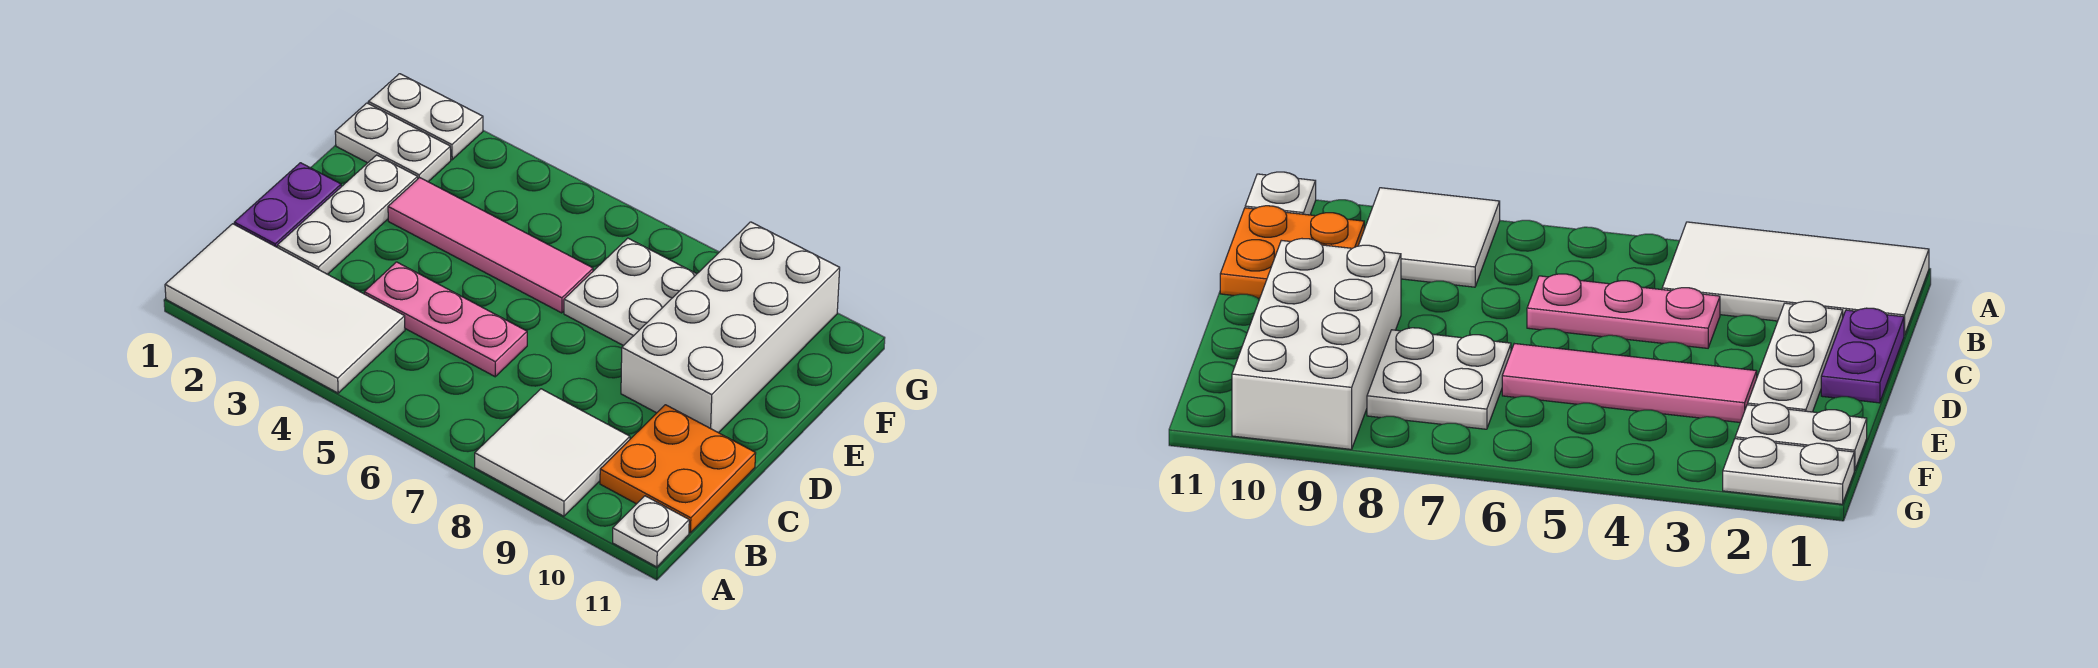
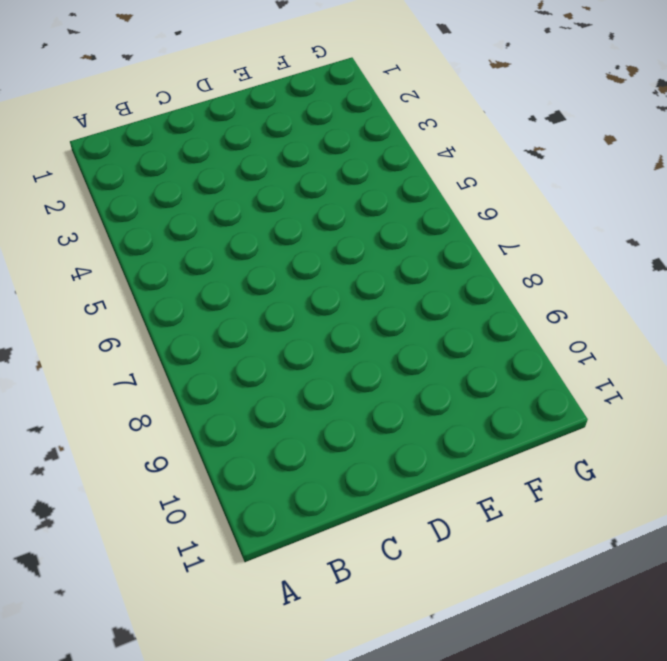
none -> white tile A1:B4 level 1
none -> white tile A8:B9 level 1
none -> white plate A11 level 1

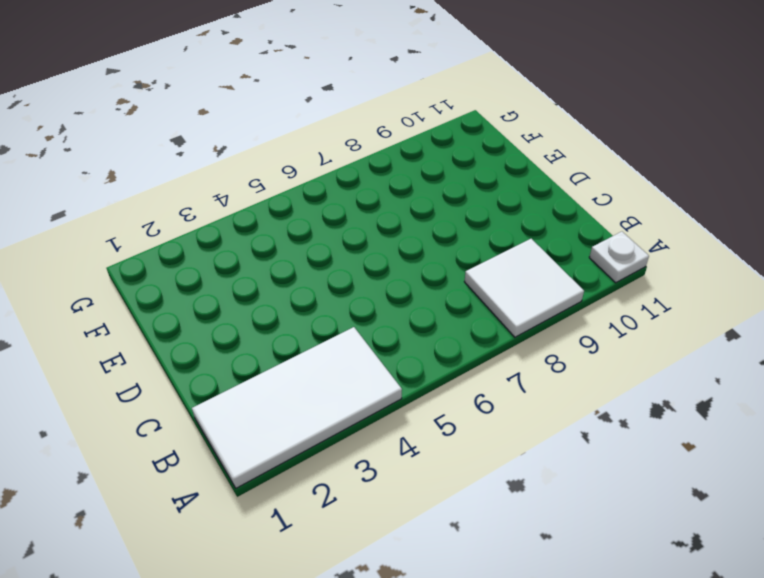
none -> orange plate B10:C11 level 1
none -> purple plate C1:D1 level 1
none -> white plate C2:E2 level 1

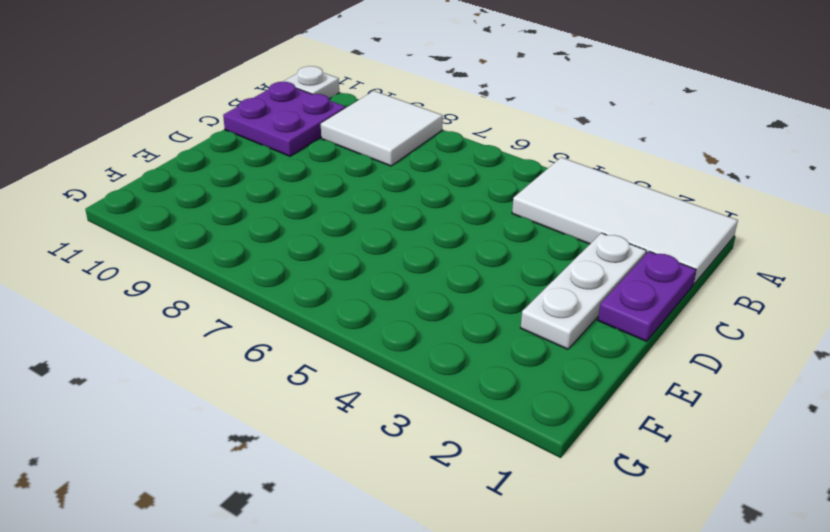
purple plate B10:C11 level 1 -> orange plate B10:C11 level 1
none -> pink plate C4:C6 level 1
none -> white brick D9:G10 level 1
none -> pink tile E3:E6 level 1

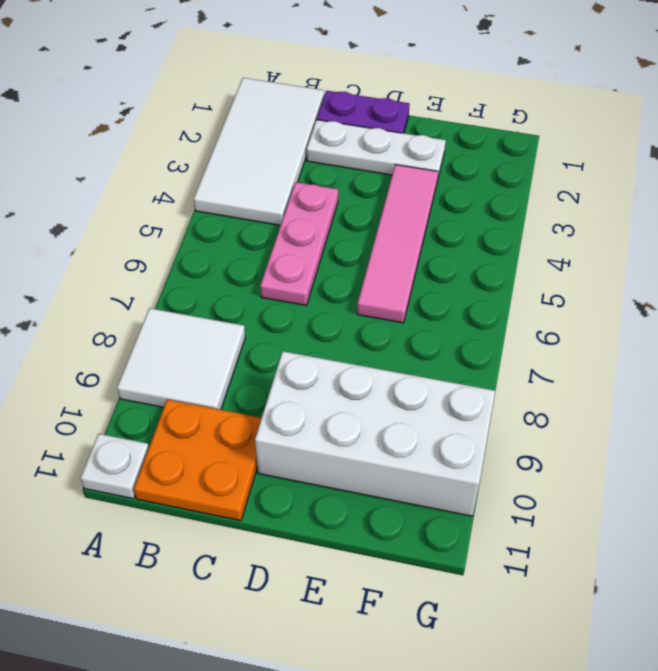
none -> white plate E7:F8 level 1
none -> white plate F1:F2 level 1
none -> white plate G1:G2 level 1

